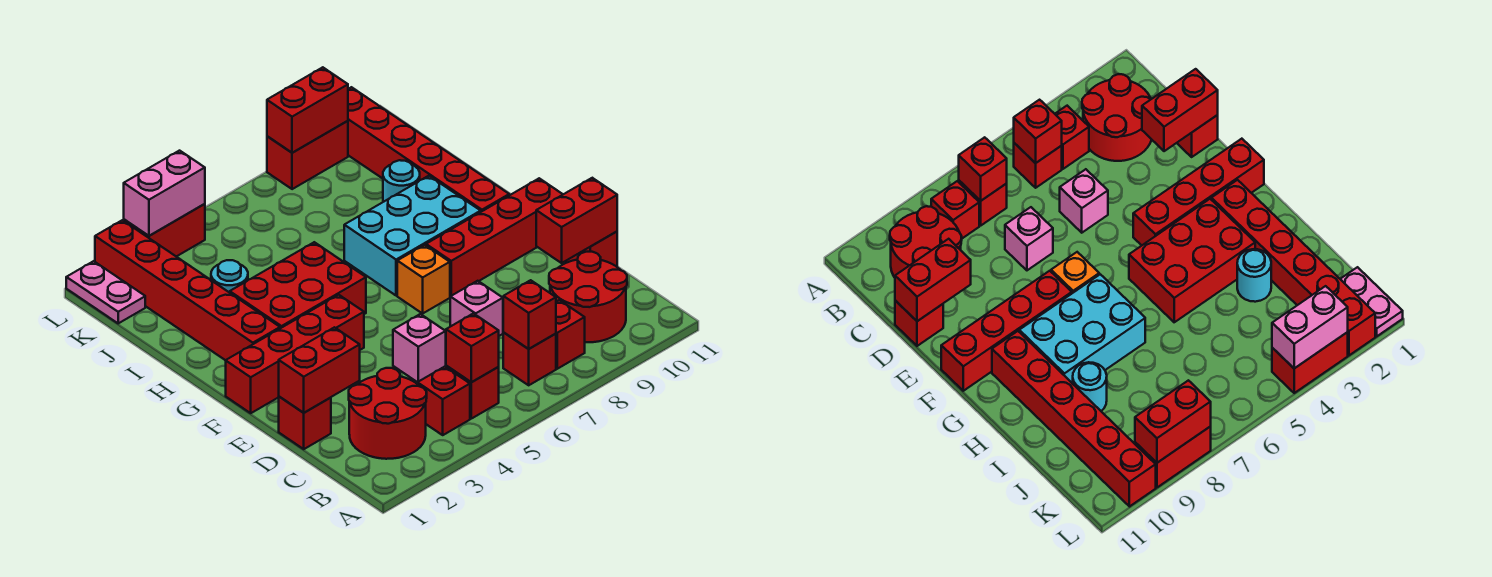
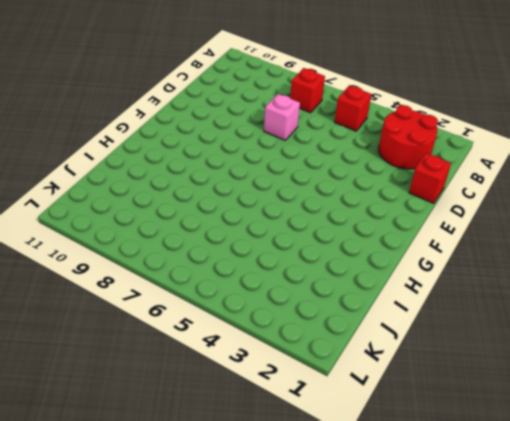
none -> red brick B4 level 1
none -> red brick B8 level 1
none -> red round brick B9:C10 level 1

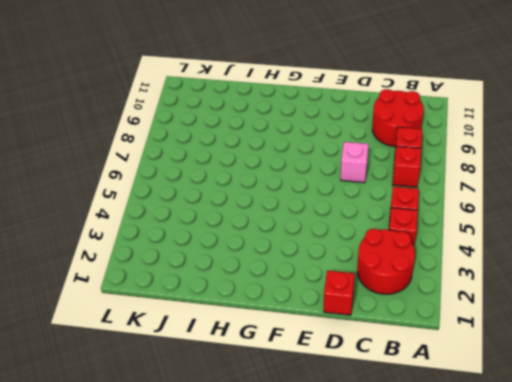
none -> pink brick D5 level 1
none -> red brick D11 level 1
none -> red brick F1:F4 level 1

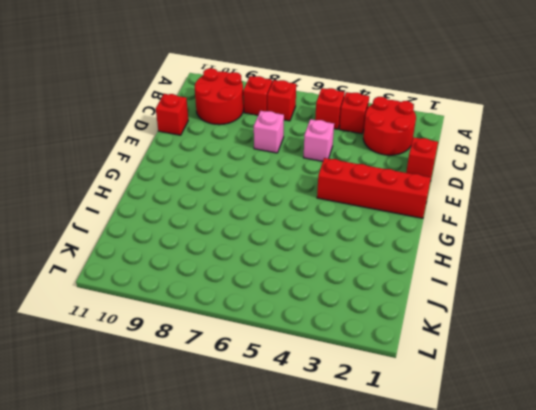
none -> orange brick F7 level 1
none -> red brick F8:F11 level 1
none -> red brick G2:L2 level 1

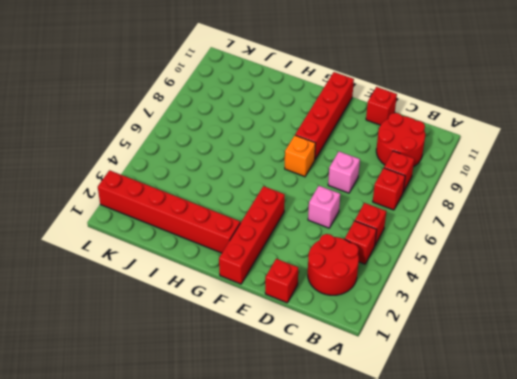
none -> red brick G3:H5 level 1
none -> cyan brick G7:H9 level 1
none -> red brick G10:L10 level 1

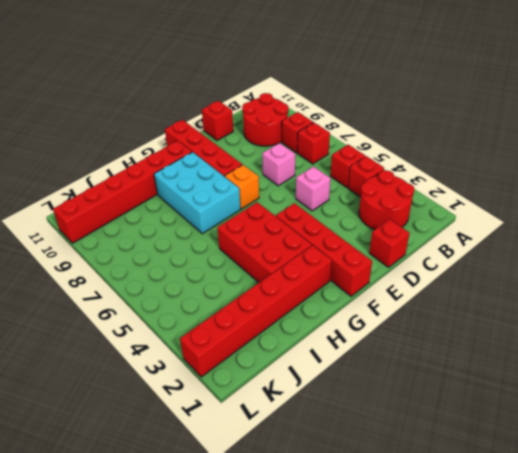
none -> cyan round brick I3 level 1
none -> cyan round brick I9 level 1
none -> pink plate K1:L1 level 1

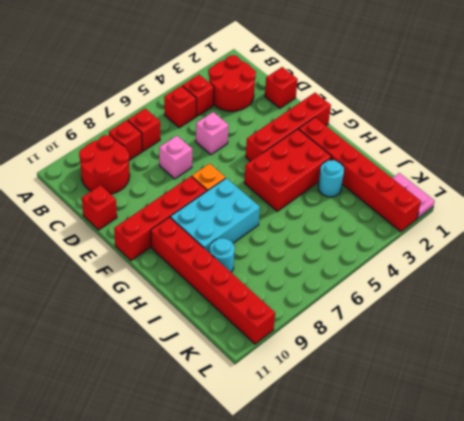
none -> red brick L3:L4 level 1
none -> red brick L8:L9 level 1
none -> red brick B5 level 2

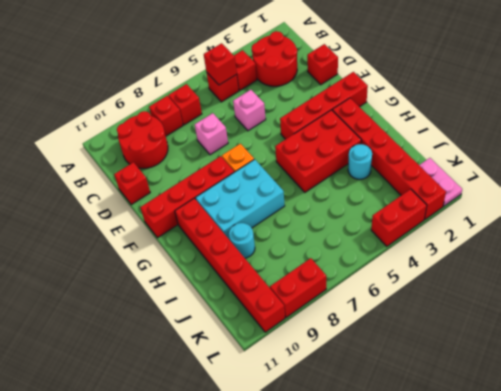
none -> red brick B7 level 2
none -> red brick D1:D2 level 2
none -> red brick D10:D11 level 2

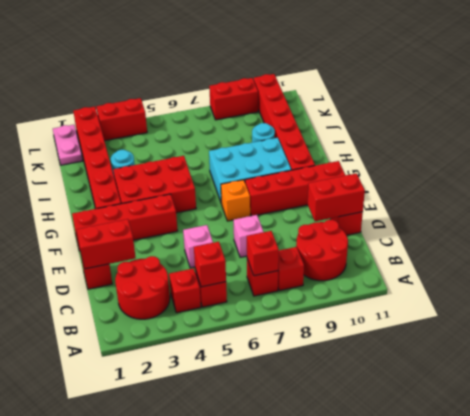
none -> pink brick L3:L4 level 2
none -> red brick L8:L9 level 2

